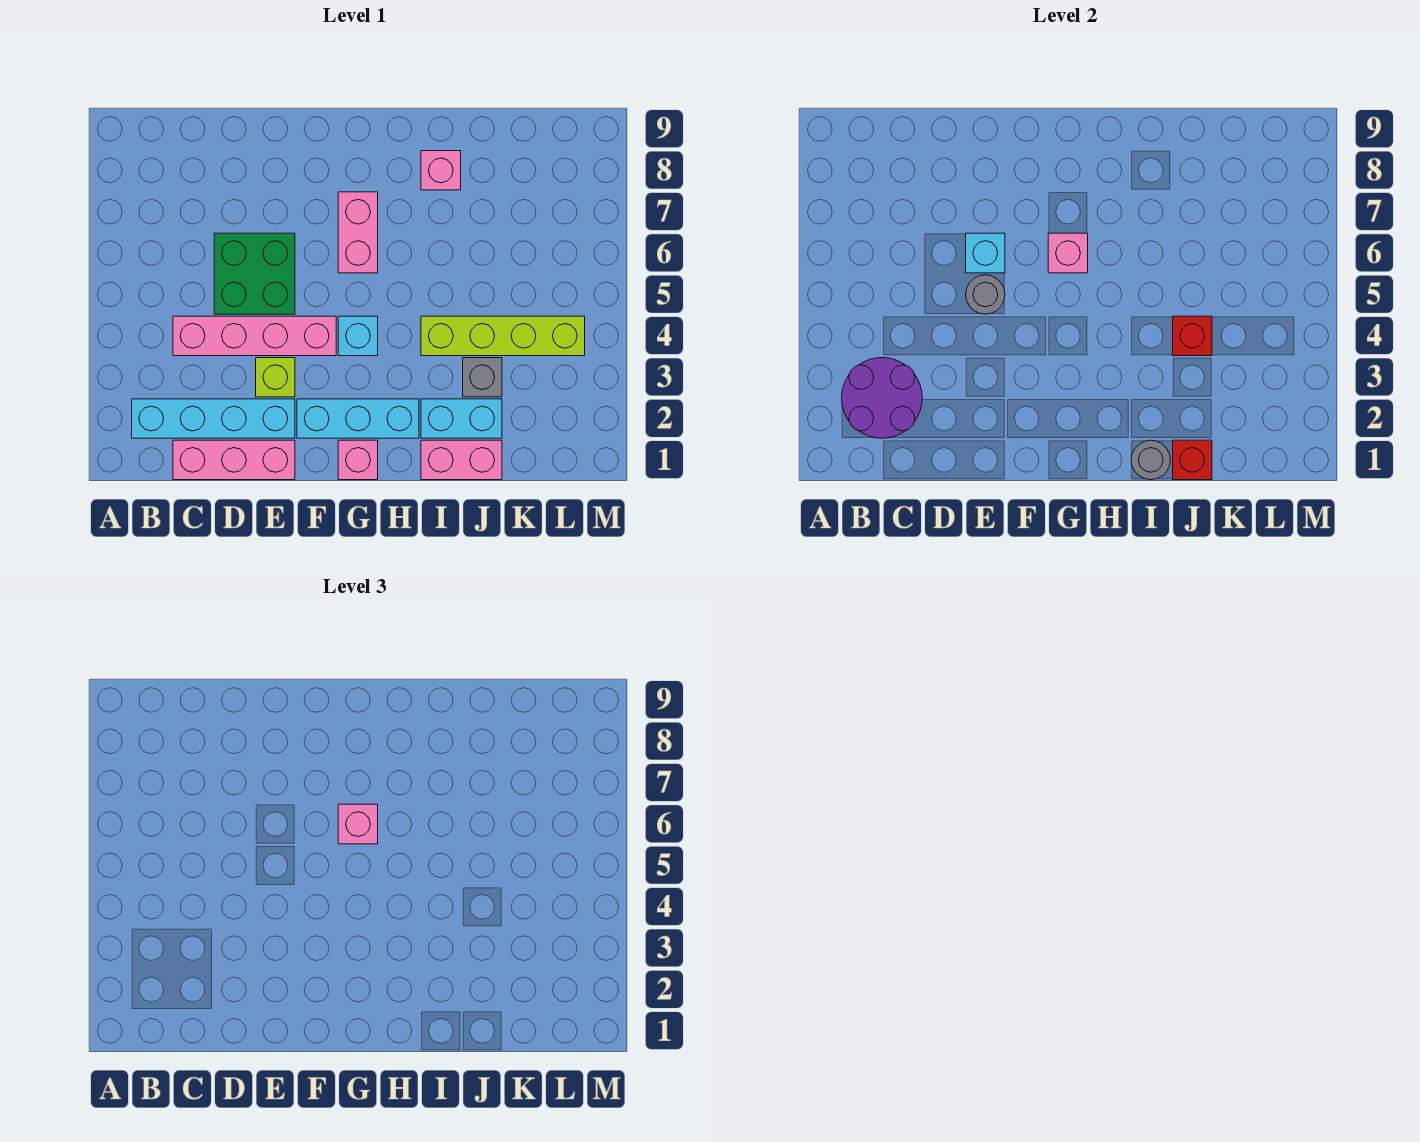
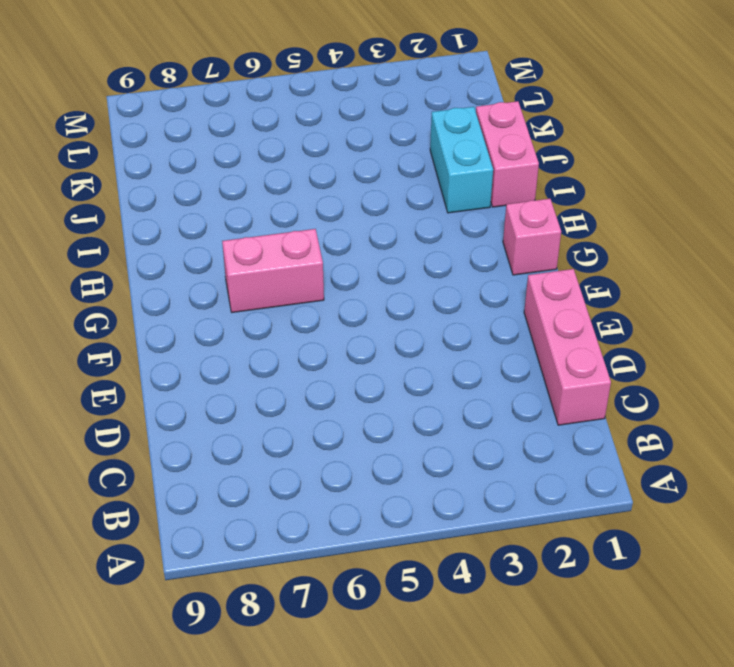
none -> cyan brick B2:E2 level 1
none -> pink brick C4:F4 level 1
none -> green brick D5:E6 level 1

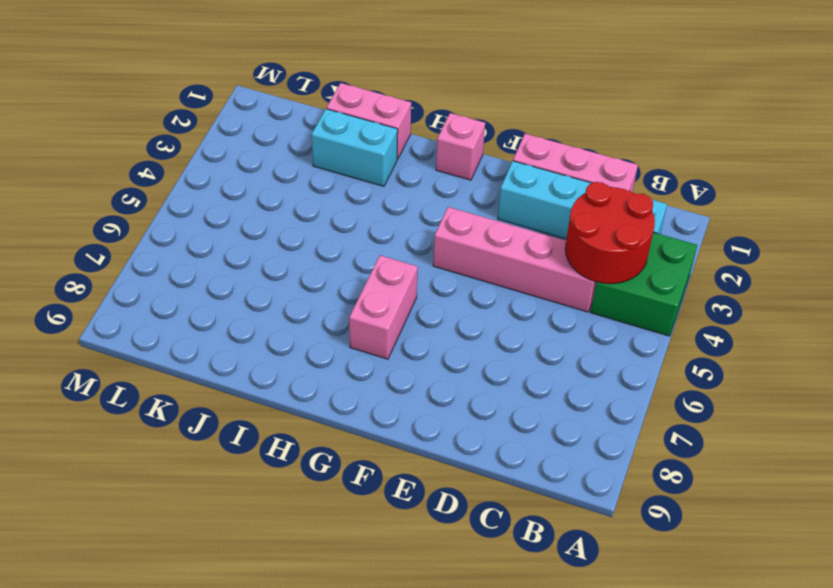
green brick A3:B4 level 1 -> green brick D5:E6 level 1
red round brick B3:C4 level 2 -> purple round brick B2:C3 level 2
none -> lime brick E3 level 1
none -> cyan brick F2:H2 level 1
none -> cyan brick G4 level 1

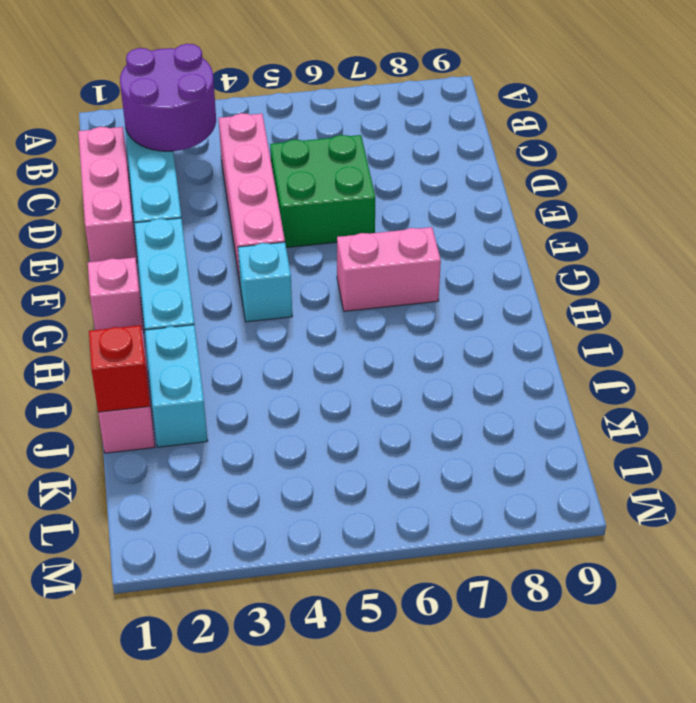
none -> lime brick E3 level 1
none -> lime brick I4:L4 level 1
none -> pink brick I8 level 1

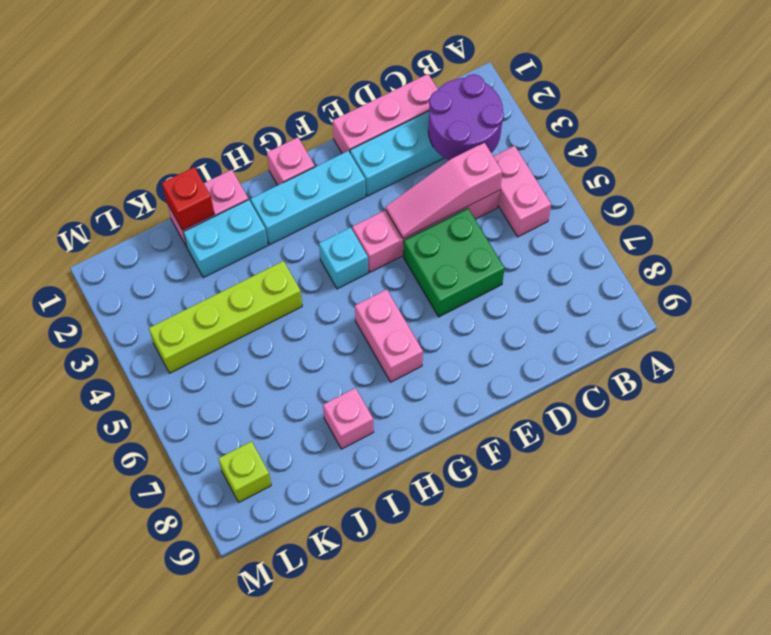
pink brick B4:B5 level 1 -> none
pink slope C4:E4 level 2 top C -> none
lime brick L8 level 1 -> lime brick E3 level 1
none -> grey brick J3 level 1
none -> grey round brick E5 level 2
none -> cyan brick E6 level 2

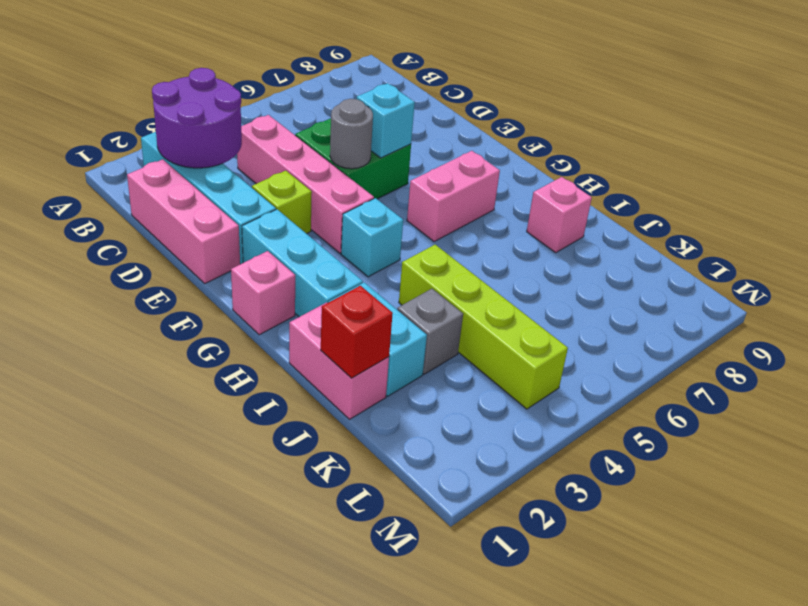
none -> pink brick G6 level 2
none -> grey round brick I1 level 2
none -> red brick J4 level 2

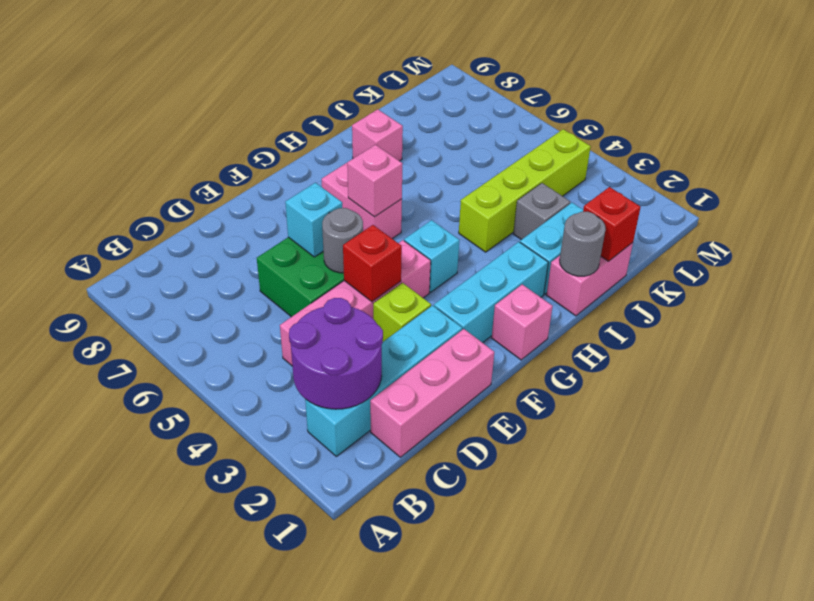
red brick E4 level 2 -> red brick J4 level 2
none -> pink brick G6 level 3

